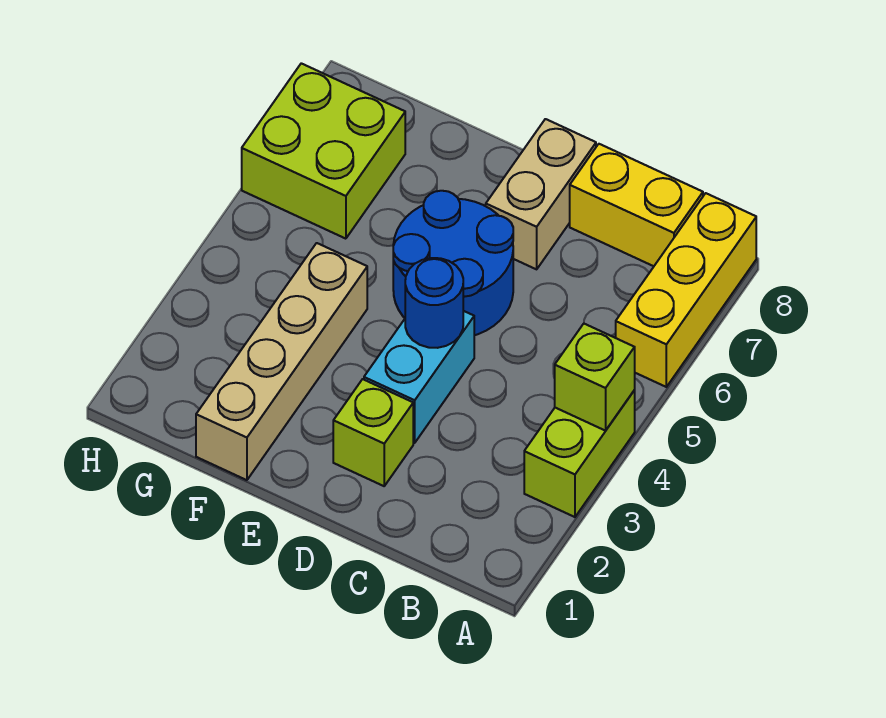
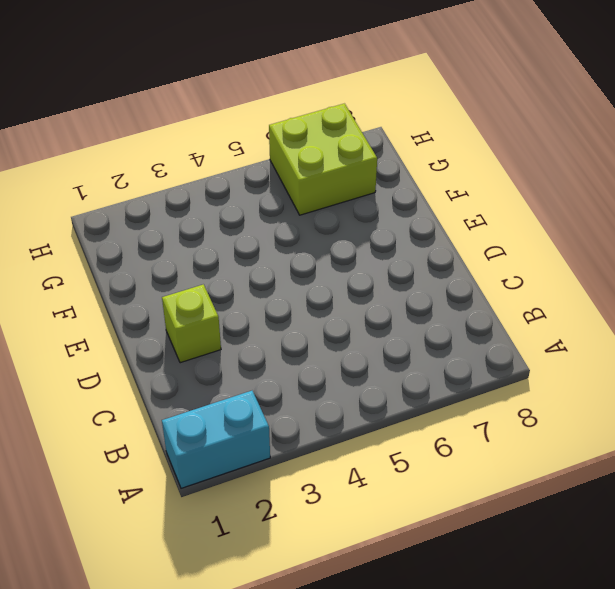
cyan brick A1:A2 level 1 -> cyan brick D3:D4 level 1
none -> lime brick A3:A4 level 1
none -> yellow brick A6:A8 level 1

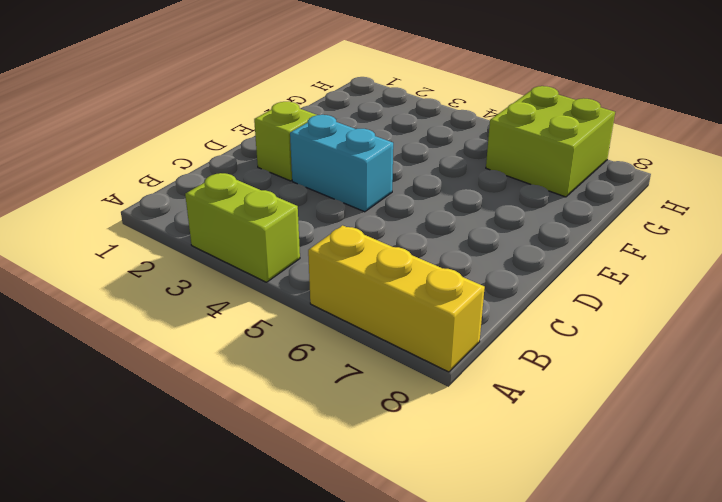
none -> yellow brick B8:C8 level 1
none -> blue round brick D5:E6 level 1

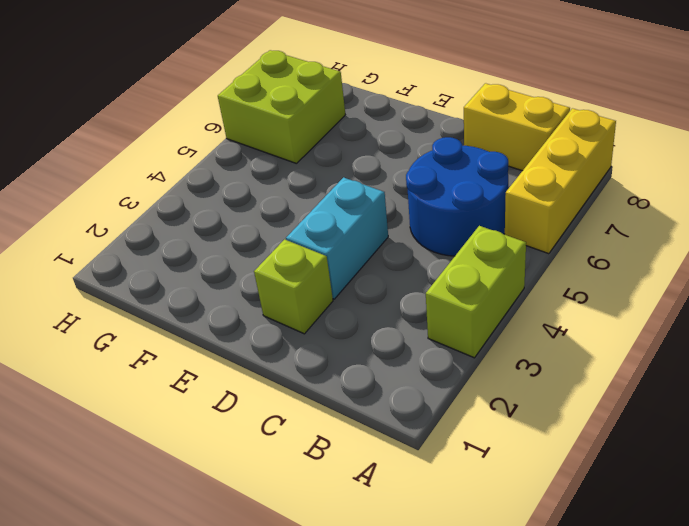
blue round brick B5:C6 level 1 -> blue round brick D5:E6 level 1
none -> tan brick D7:D8 level 1
none -> tan brick F1:F4 level 1

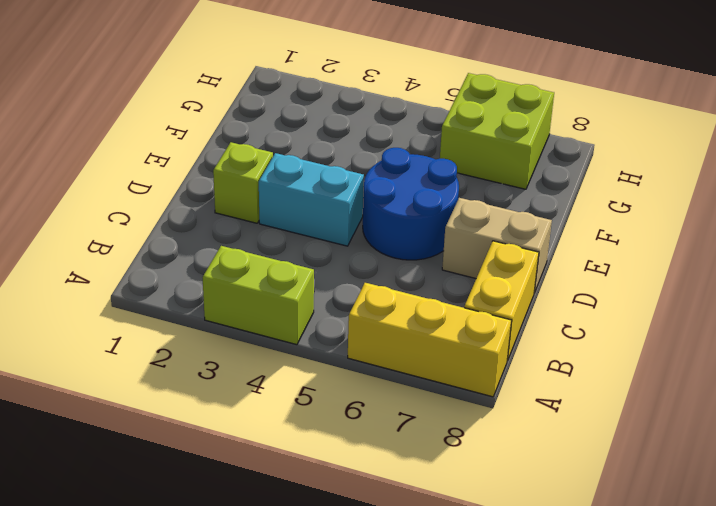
none -> tan brick F1:F4 level 1
none -> lime brick A4 level 2

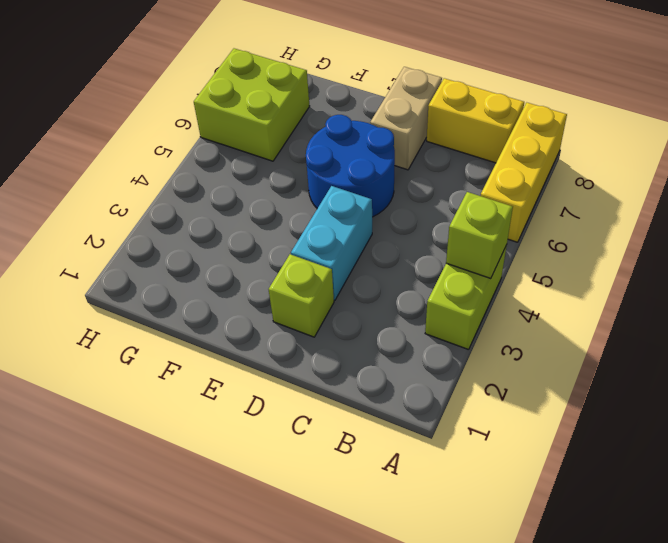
none -> tan brick F1:F4 level 1
none -> blue round brick D4 level 2

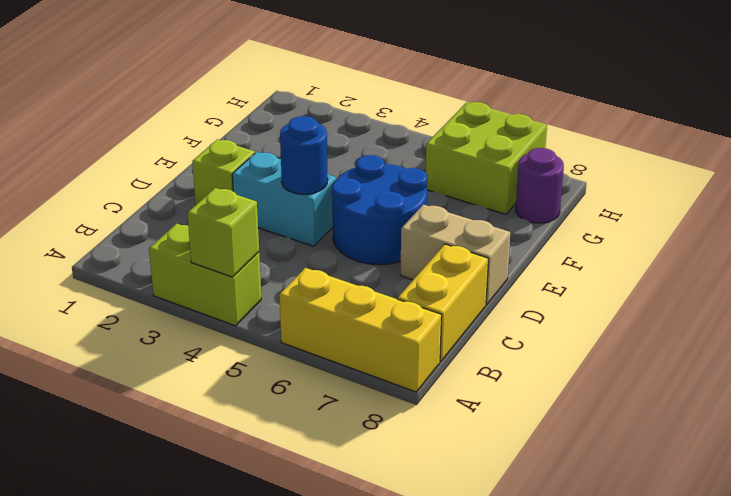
purple round brick G8 level 1 -> none
none -> tan brick F1:F4 level 1

